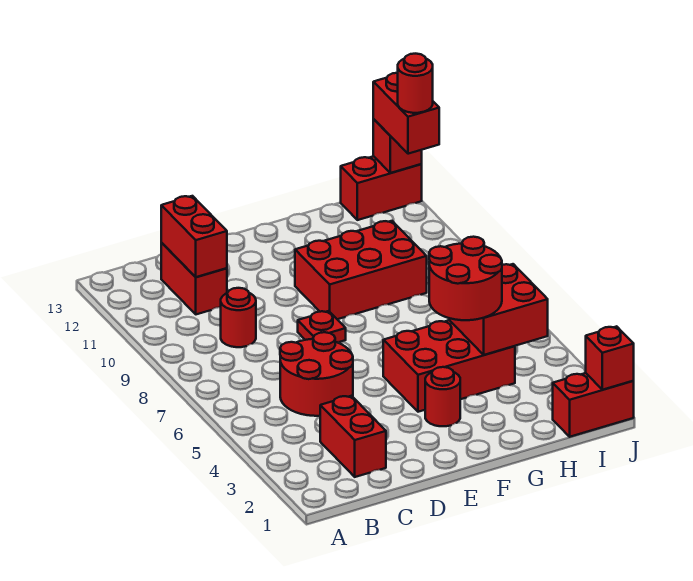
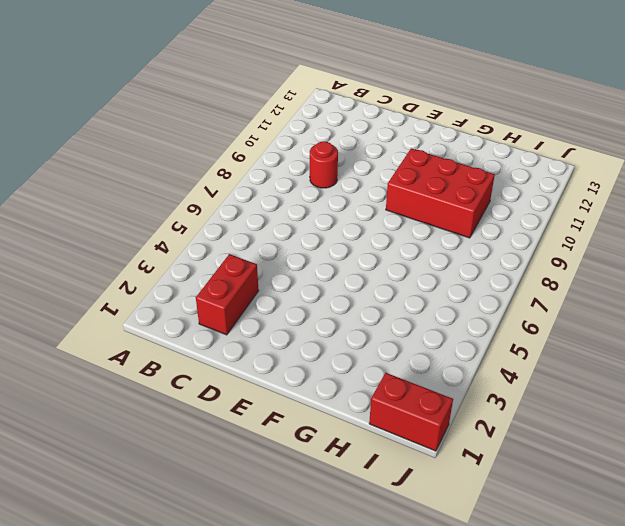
none -> red round brick C5:D6 level 1
none -> red brick C11:C12 level 1
none -> red plate E8 level 1

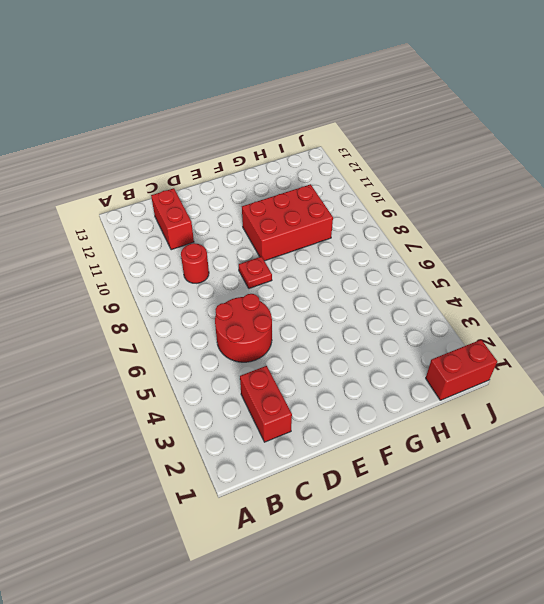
none -> red round brick F3 level 1
none -> red brick F4:H5 level 1
none -> red brick I13:J13 level 1

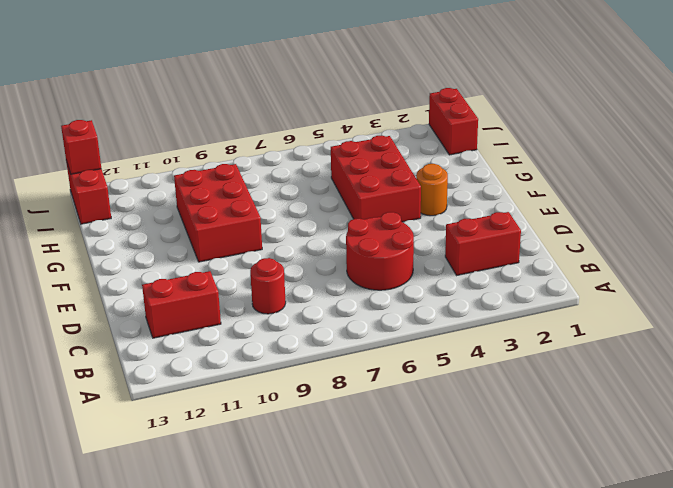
orange round brick F3 level 1 -> red round brick F3 level 1
none -> red plate E8 level 1
none -> red brick C11:C12 level 2
none -> red brick H4:I5 level 2

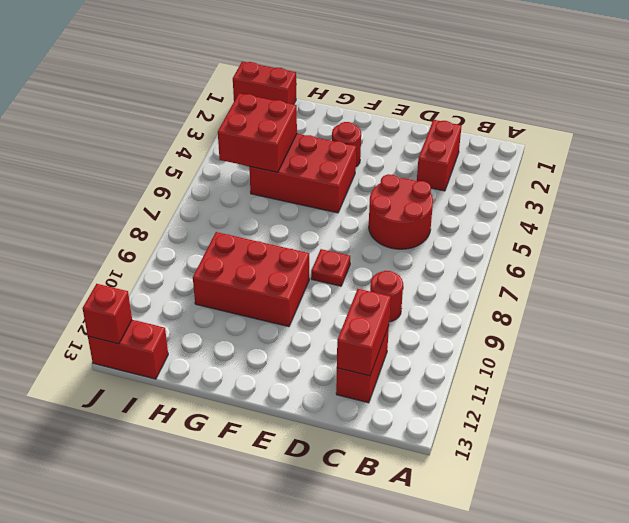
none -> red brick J1 level 2
none -> red round brick G4:H5 level 3
none -> red brick J12:J13 level 3

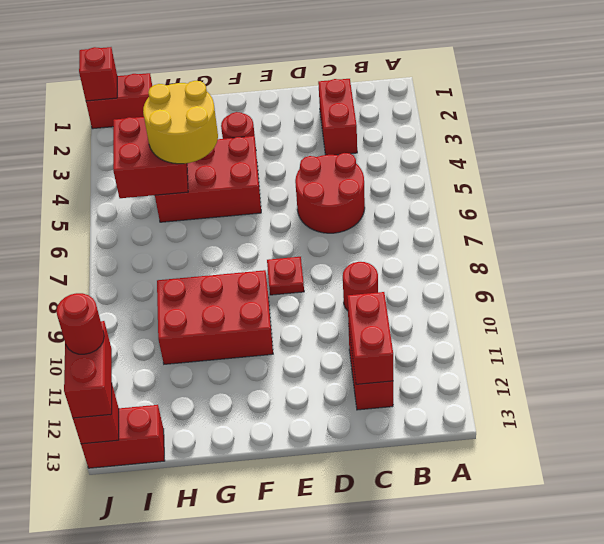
yellow round brick G4:H5 level 3 -> red round brick G4:H5 level 3

